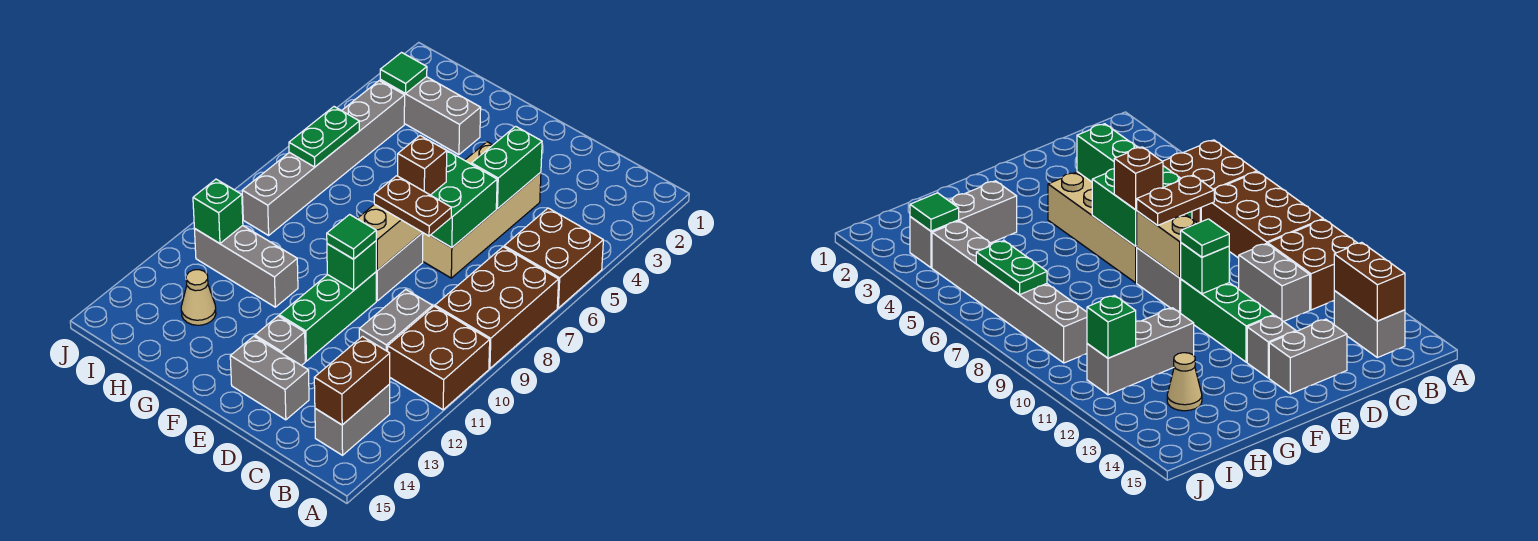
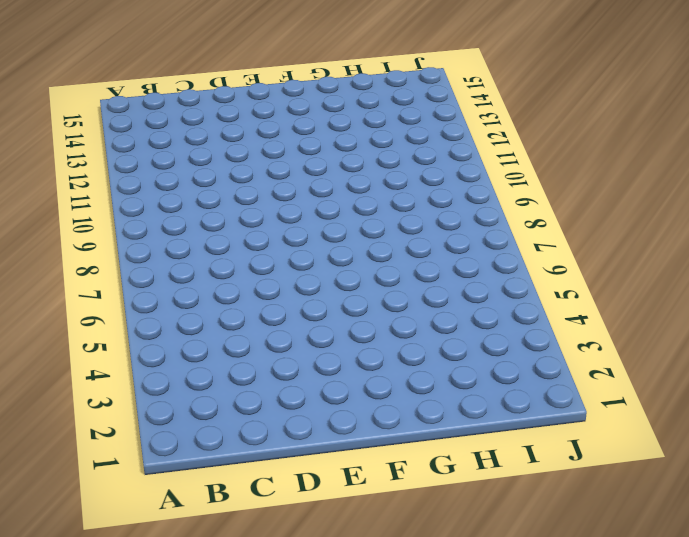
none -> brown brick A5:B6 level 1
none -> brown brick A7:B9 level 1
none -> brown brick A10:B11 level 1

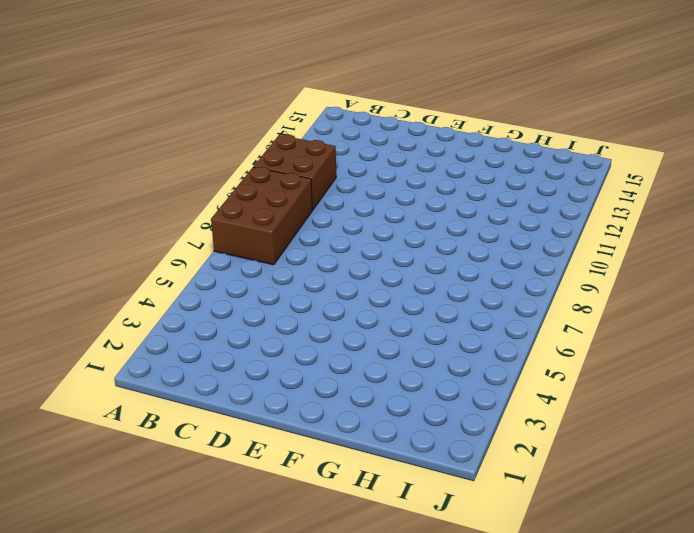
none -> brown brick A5:B6 level 1
none -> grey brick B13:B14 level 1
none -> grey brick C10:C11 level 1

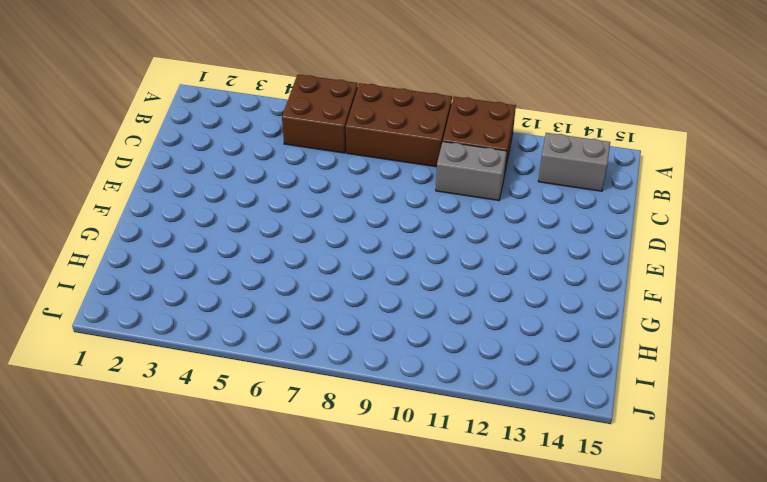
none -> tan brick D4:E7 level 1
none -> grey brick D14:E14 level 1
none -> grey brick E8:E9 level 1

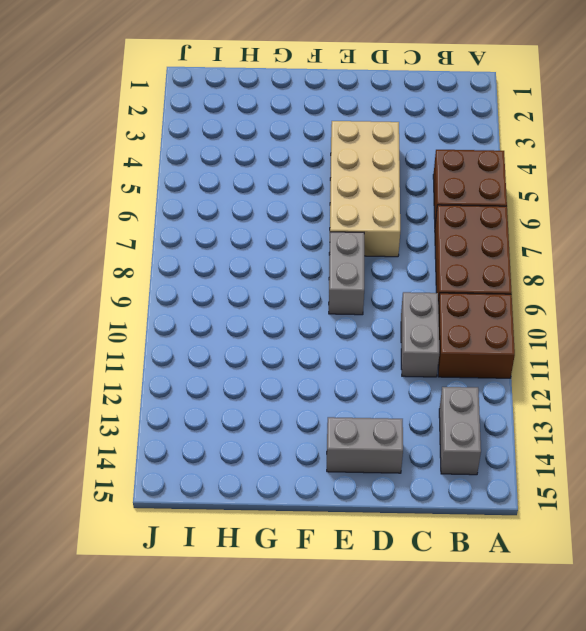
none -> green brick E10:E12 level 1
none -> grey brick E13 level 1
none -> grey brick G3:I3 level 1

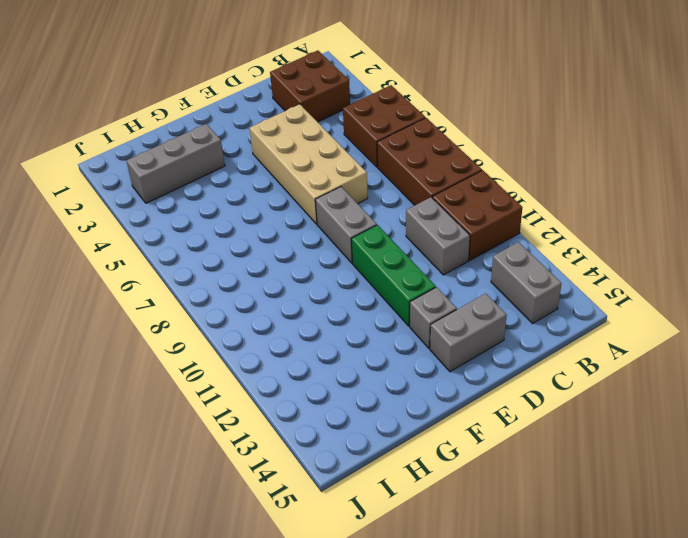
brown brick B2:C3 level 1 -> none
none -> grey brick G11:I11 level 1
none -> tan cone H13 level 1
none -> grey brick I4:I9 level 1

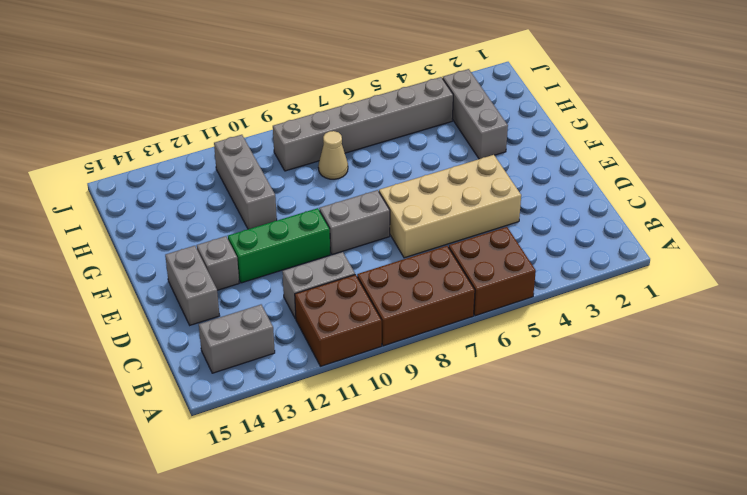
tan cone H8 level 1 -> tan cone H13 level 1
none -> brown brick B13:B14 level 2
none -> green brick D4:D5 level 2
none -> green brick D6:E7 level 2

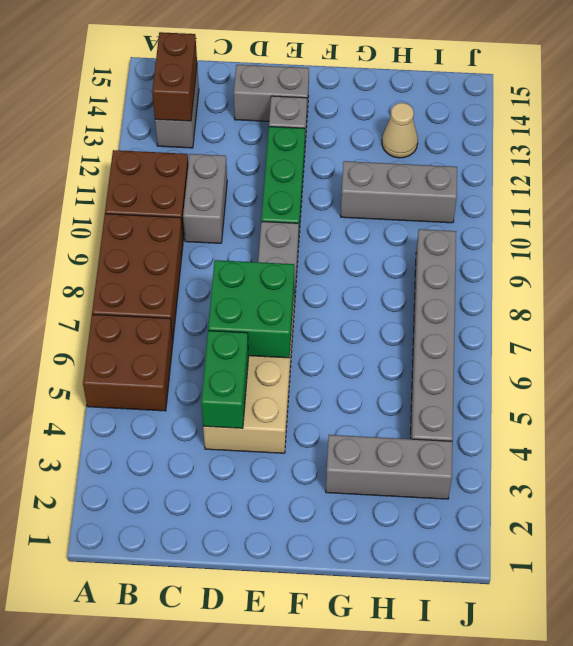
none -> tan brick E8:E9 level 2
none -> green brick E10 level 2
none -> green tile I3 level 2

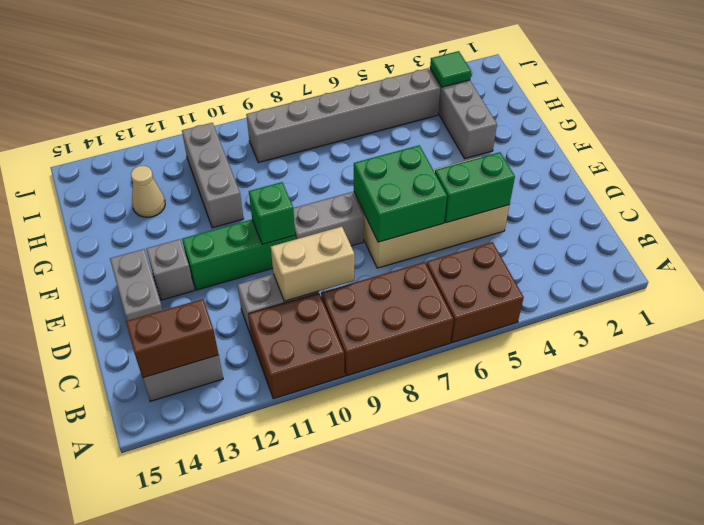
tan brick C9:C10 level 2 -> tan brick E8:E9 level 2
none -> green plate I6:I7 level 2
none -> green brick I11 level 2
none -> brown plate D8:E8 level 3

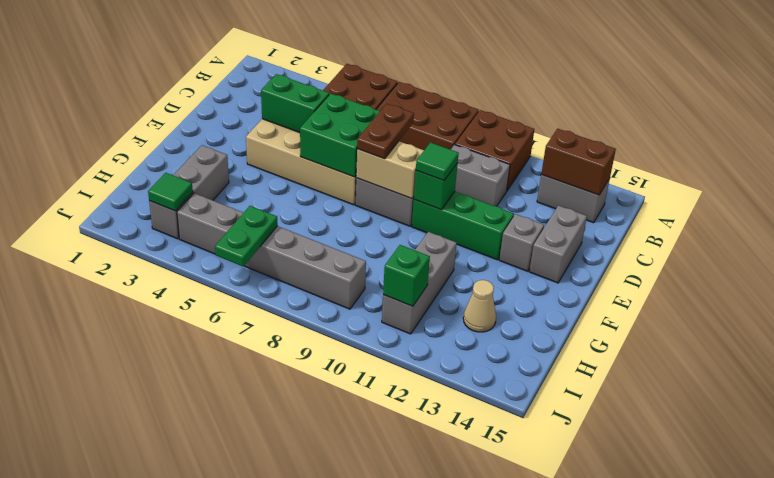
green plate I6:J6 level 2 -> green plate I6:I7 level 2
none -> brown brick E7 level 3

